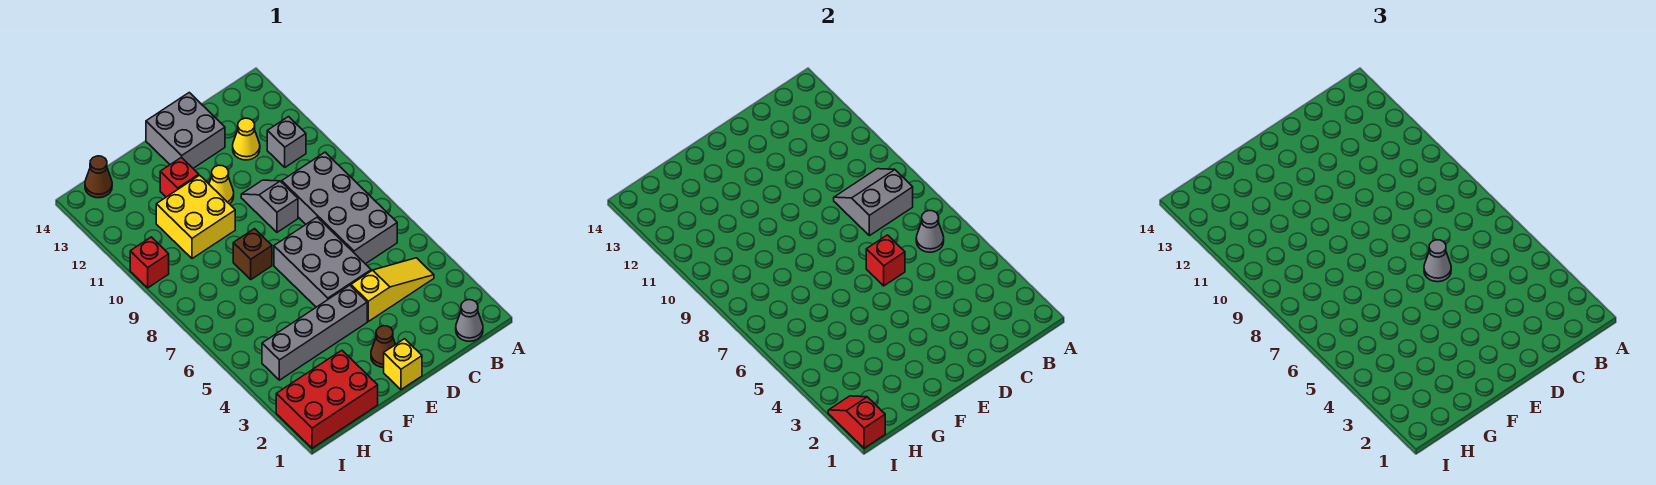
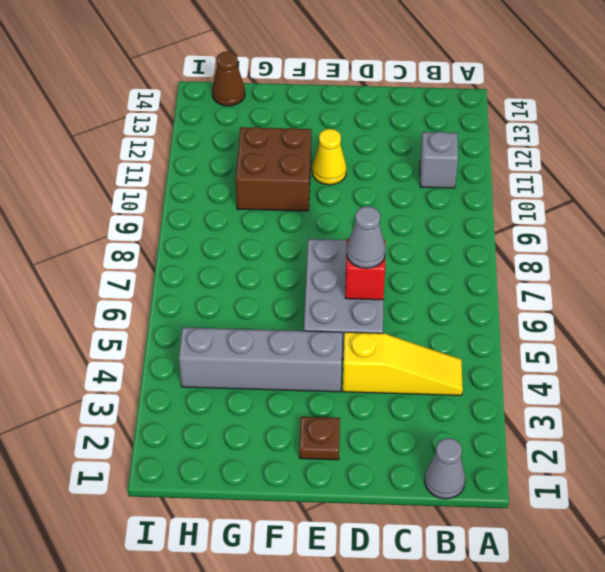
brown plate E2 level 1 -> brown cone E2 level 1
brown brick F10:G11 level 1 -> yellow brick F10:G11 level 1
none -> grey brick B6:C9 level 1
none -> yellow cone C12 level 1
none -> grey slope D9:D10 level 1 top 9

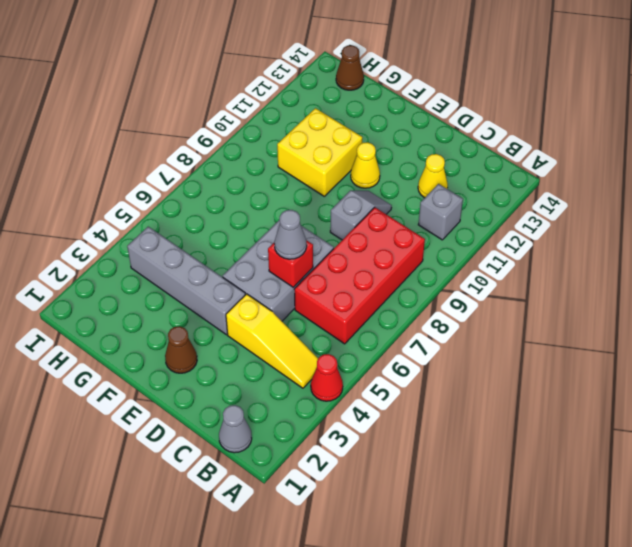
red cone A4 level 1 -> none
red brick B6:C9 level 1 -> grey brick B6:C9 level 1
none -> grey brick D13:E14 level 1
none -> yellow brick E1 level 1
none -> brown brick F8 level 1

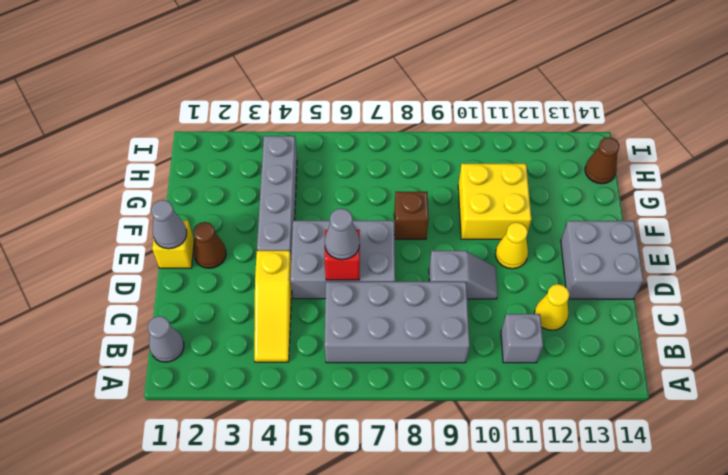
grey cone E1 level 2 -> grey cone B6 level 2
none -> red brick F12 level 1
none -> red brick G1:I2 level 1
none -> red brick I10 level 1

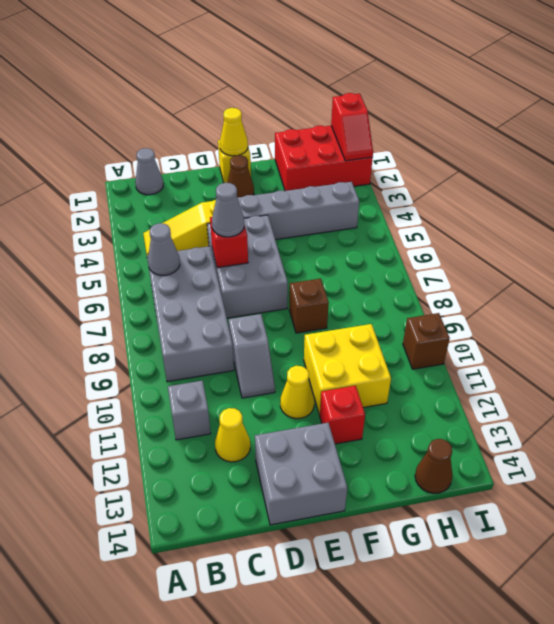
yellow cone E1 level 2 -> none
brown brick I10 level 1 -> red brick I10 level 1
none -> grey slope B8:C9 level 2 top 8

